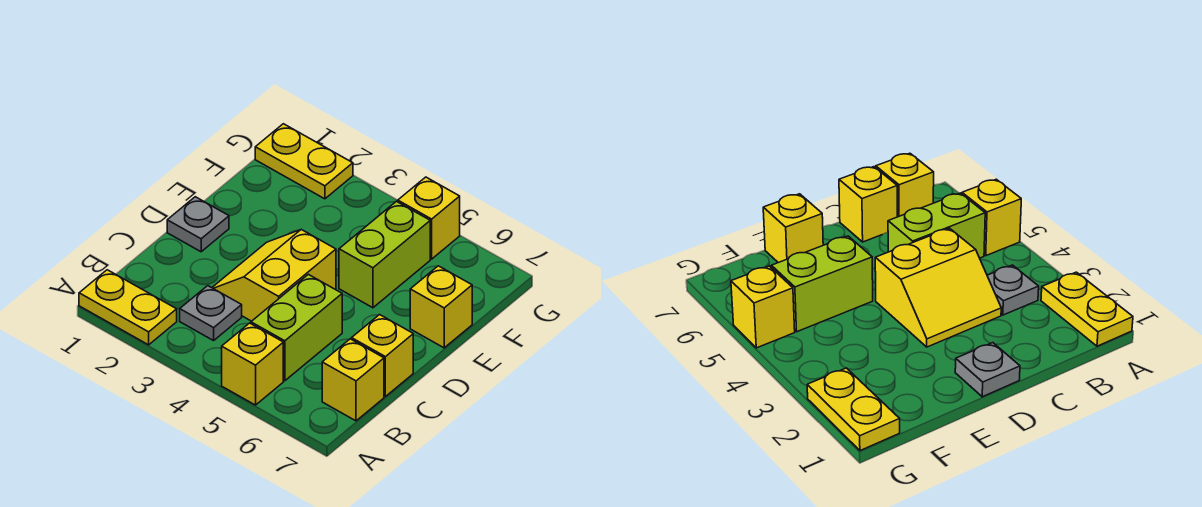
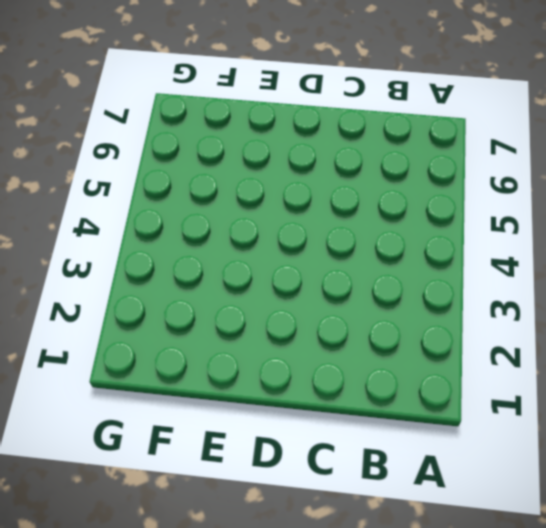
none -> yellow plate A1:A2 level 1
none -> yellow brick A5 level 1
none -> grey plate B3 level 1

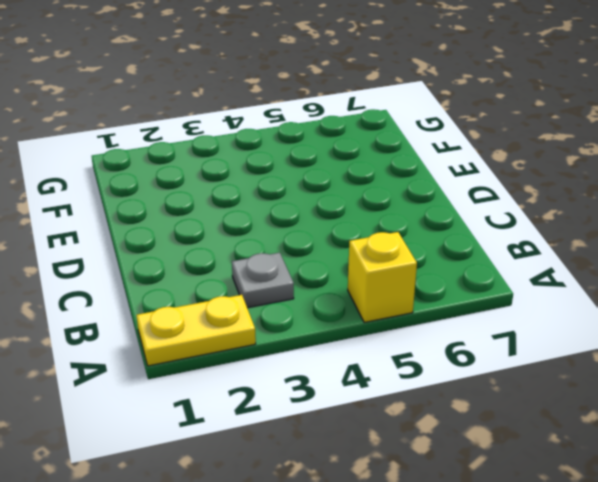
none -> lime brick B5:C5 level 1
none -> yellow brick B7 level 1
none -> yellow slope C3:D4 level 1 top 4

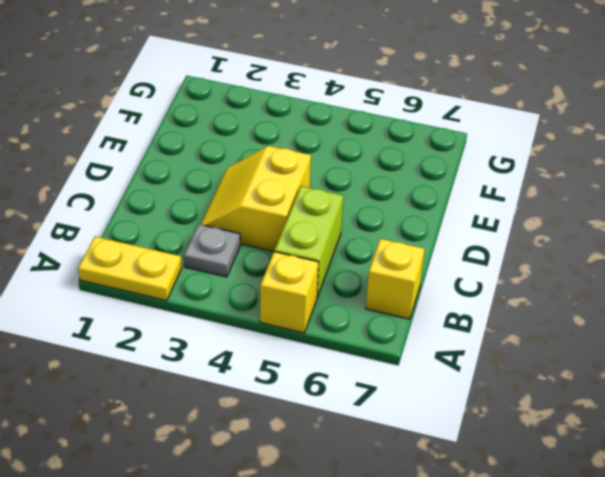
none -> yellow brick C7 level 1
none -> grey plate D1 level 1
none -> lime brick E5:F5 level 1

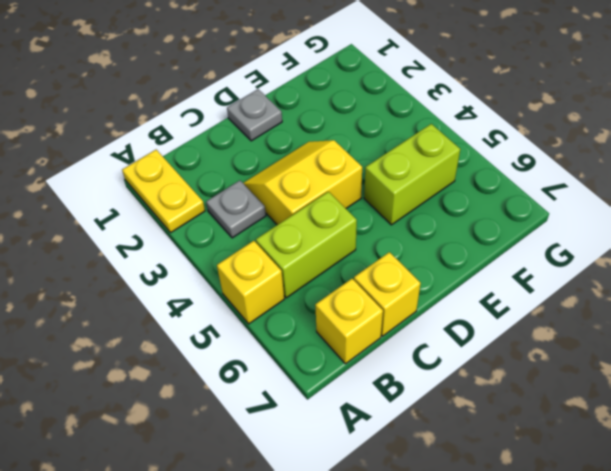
none -> yellow brick E7 level 1
none -> yellow plate G1:G2 level 1
none -> yellow brick G5 level 1

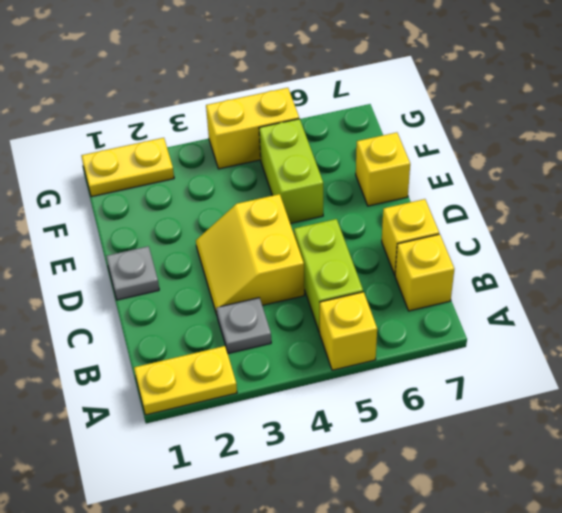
yellow brick G4:G5 level 1 -> yellow brick G5 level 1

